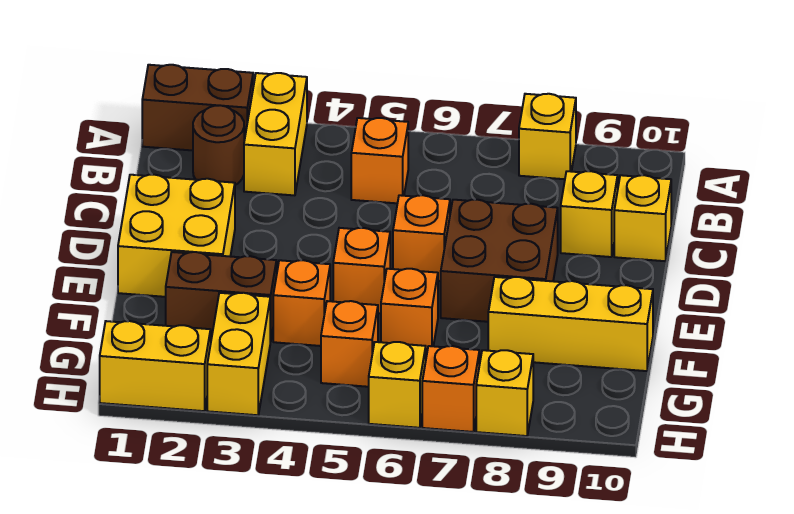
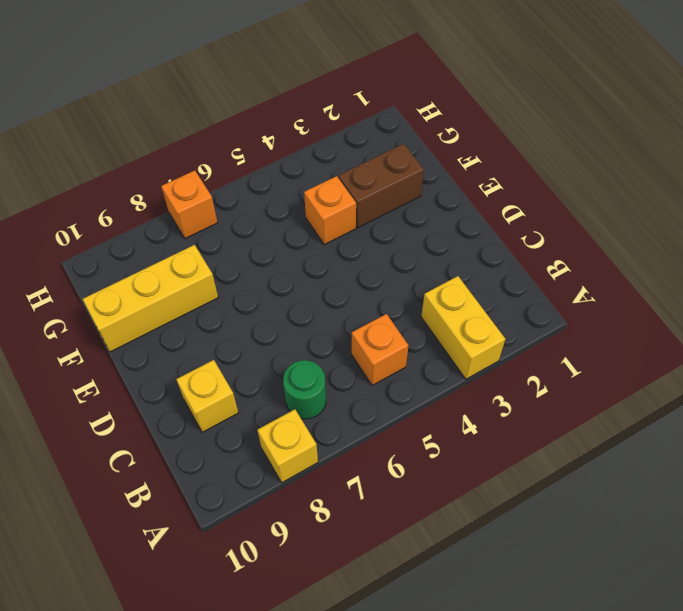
green round brick B7 level 1 -> none
none -> brown brick A1:A2 level 1
none -> brown round brick B2 level 1
none -> yellow brick C10 level 1

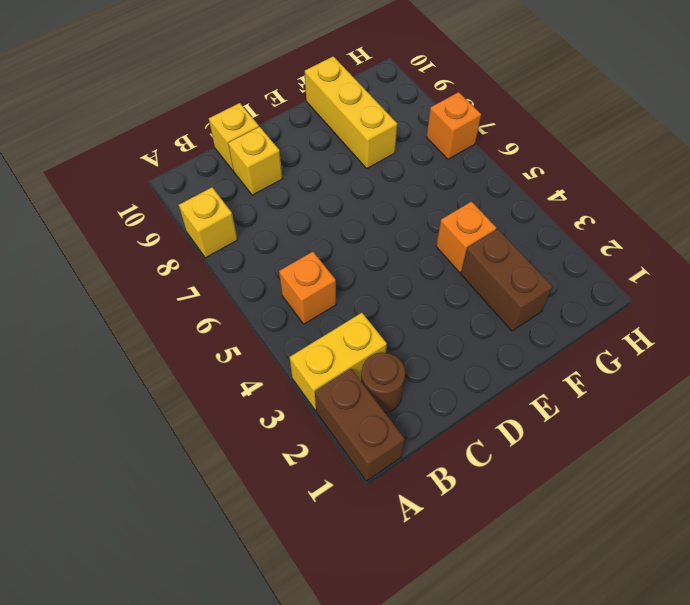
none -> yellow brick D1:E2 level 1
none -> orange brick D6 level 1
none -> brown brick D7:E8 level 1

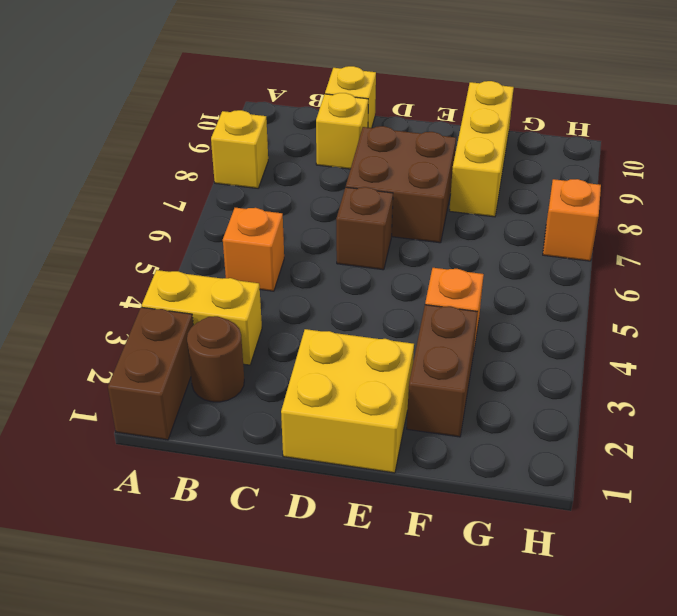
brown brick D6 level 1 -> orange brick D6 level 1
none -> orange brick E5 level 1
none -> orange brick F6 level 1
none -> yellow brick G3:H3 level 1

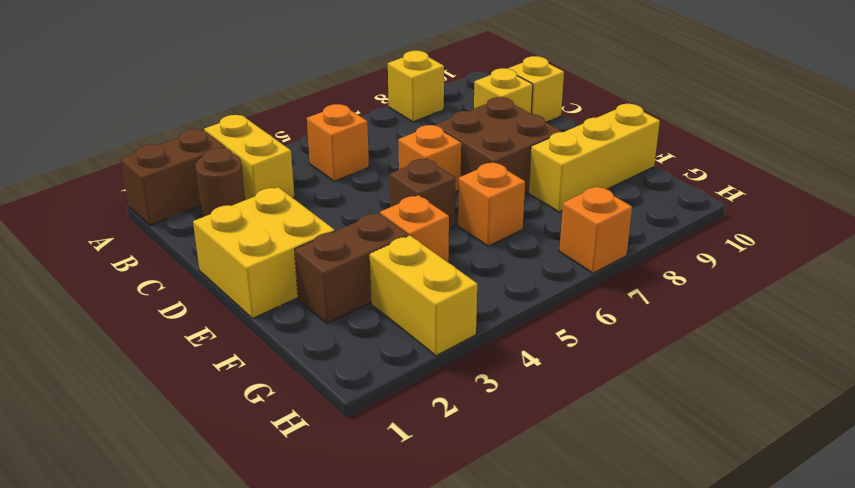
brown brick E5 level 1 -> orange brick E5 level 1
none -> orange brick G5 level 1
none -> yellow brick H1:H2 level 1
none -> yellow brick H6 level 1

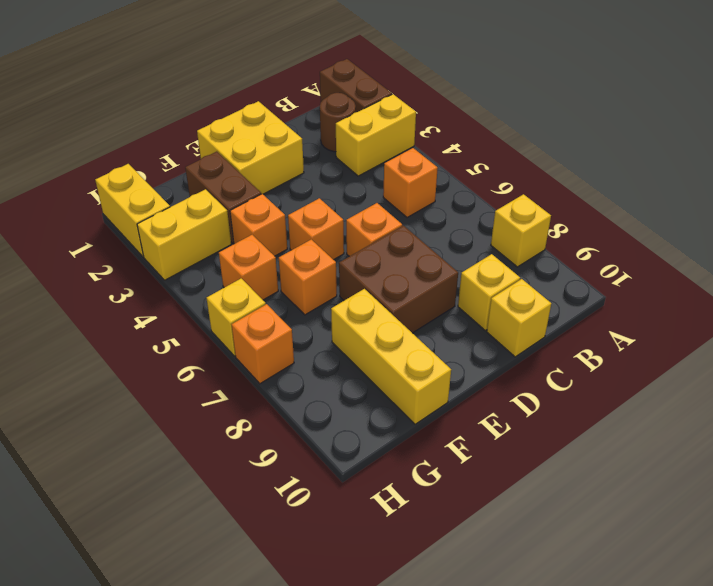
none -> yellow brick H8 level 1

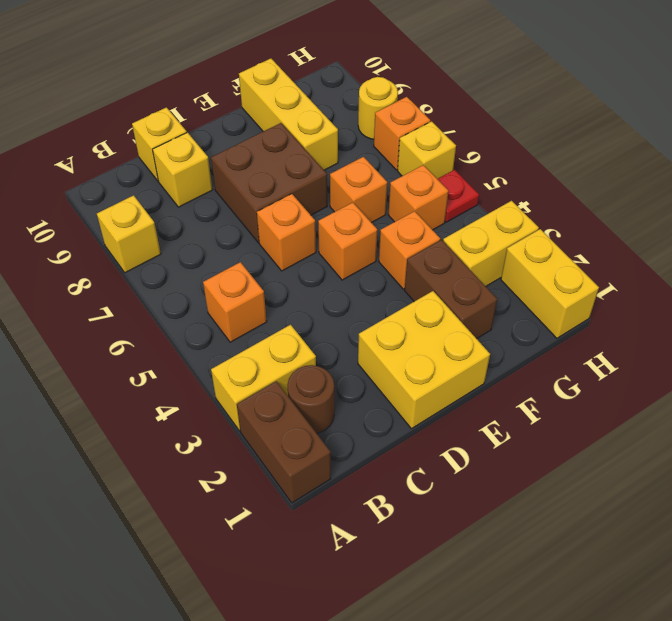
red plate H5 level 1 -> none
yellow round brick H8 level 1 -> yellow brick H8 level 1

